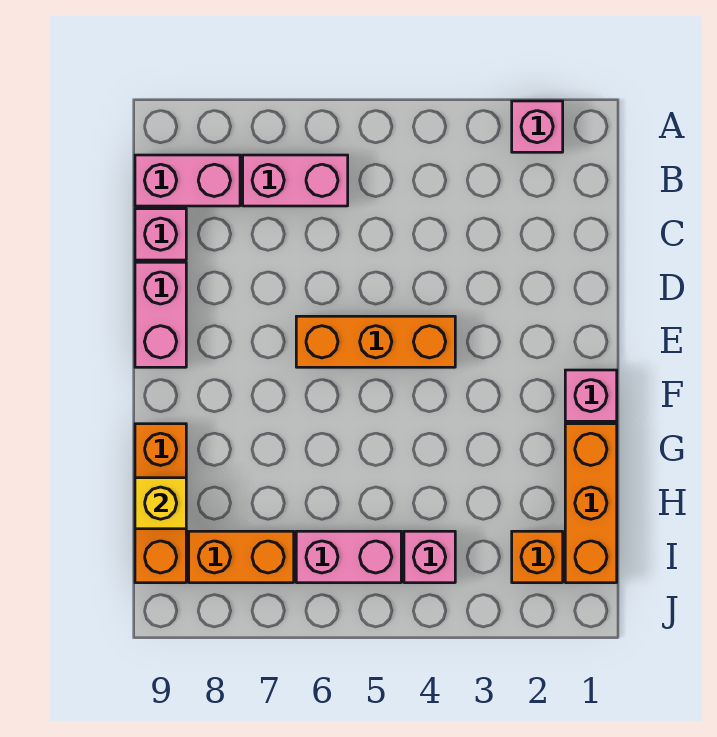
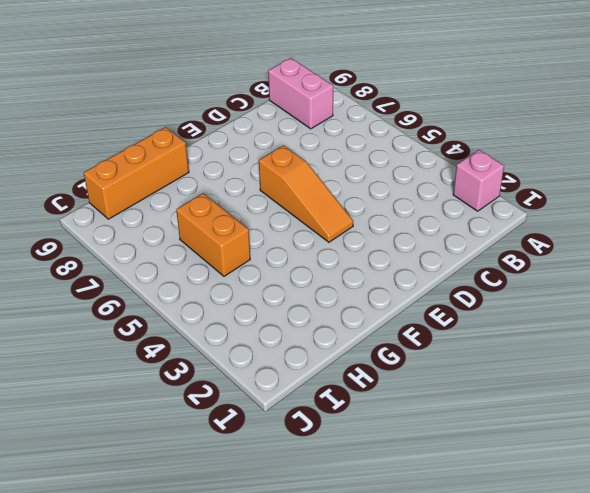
orange slope E4:E6 level 1 top 6 -> orange brick E4:E6 level 1
orange brick H5:H6 level 1 -> orange brick I7:I8 level 1
none -> pink brick B6:B7 level 1
none -> pink brick C9 level 1
none -> pink brick D9:E9 level 1

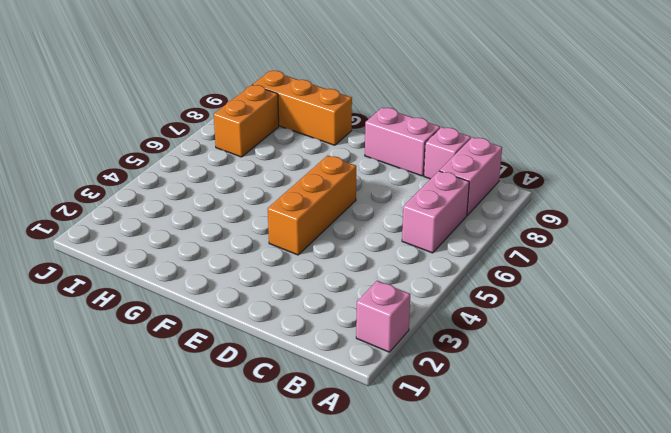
none -> pink brick F1 level 1
none -> orange brick G1:I1 level 1
none -> orange brick I2 level 1

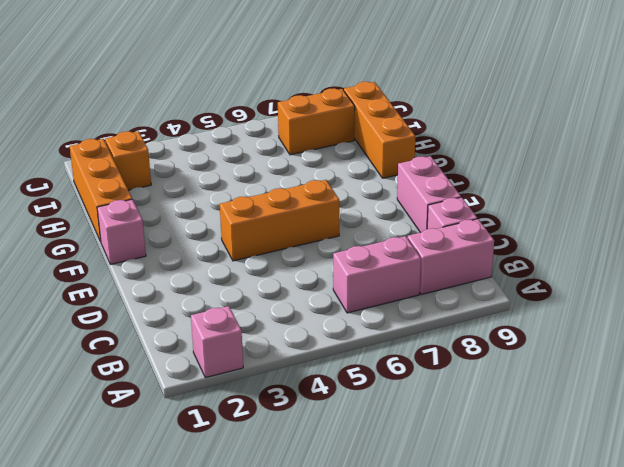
none -> pink brick I4 level 1
none -> pink brick I5:I6 level 1
none -> yellow brick H9 level 2

